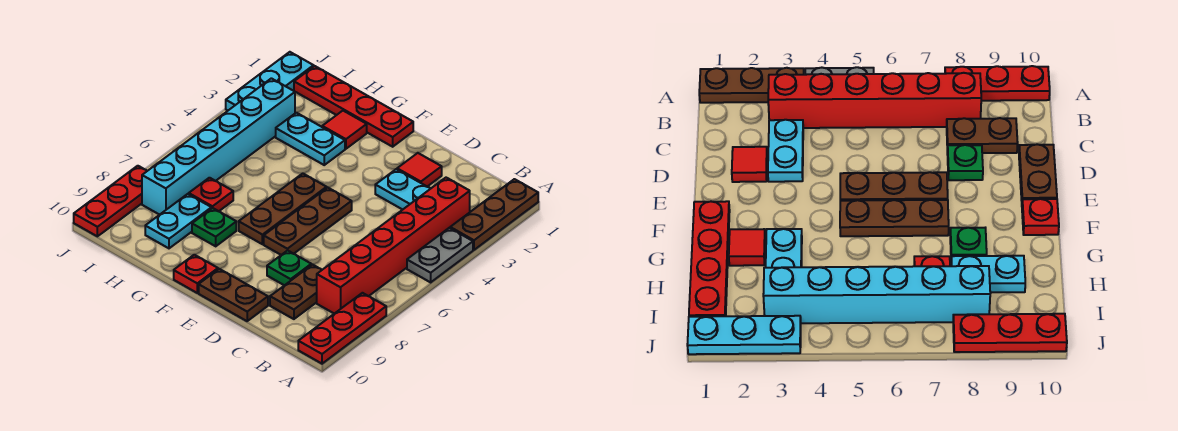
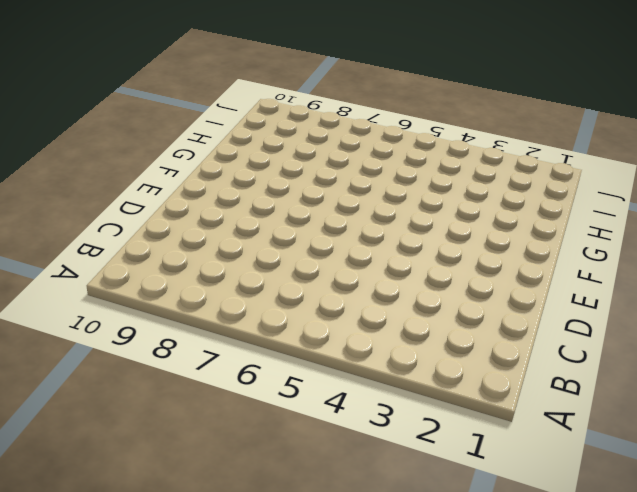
none -> brown plate A1:A3 level 1
none -> grey plate A4:A5 level 1
none -> red plate A8:A10 level 1

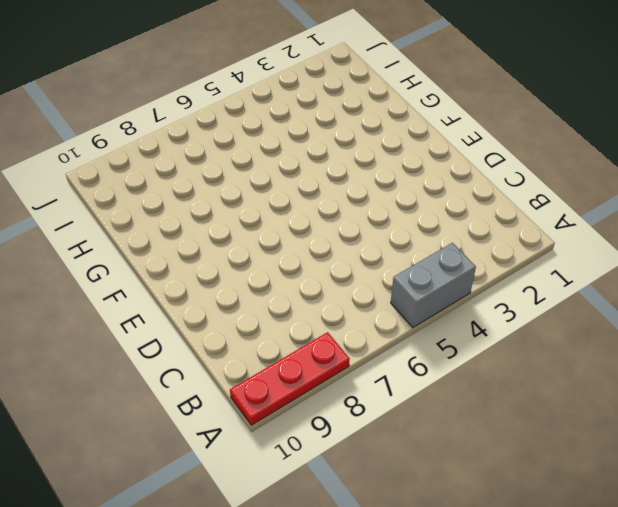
grey brick A4:A5 level 1 -> grey plate A4:A5 level 1
none -> brown plate A1:A3 level 1
none -> red brick B3:B8 level 1
none -> cyan plate C3:D3 level 1

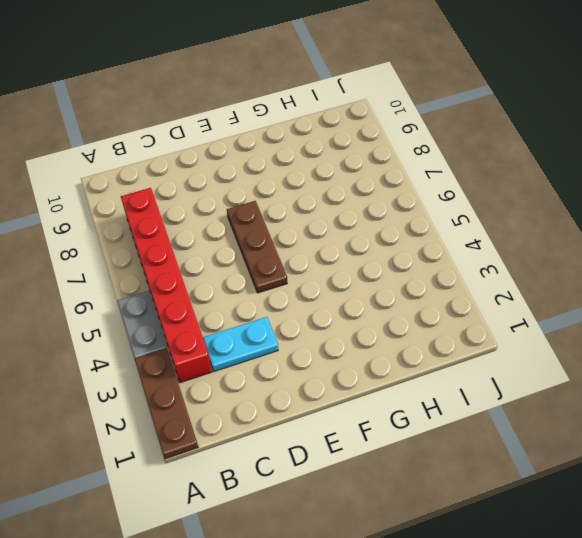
none -> red plate A8:A10 level 1
none -> brown plate C8:C9 level 1
none -> red tile D2 level 1

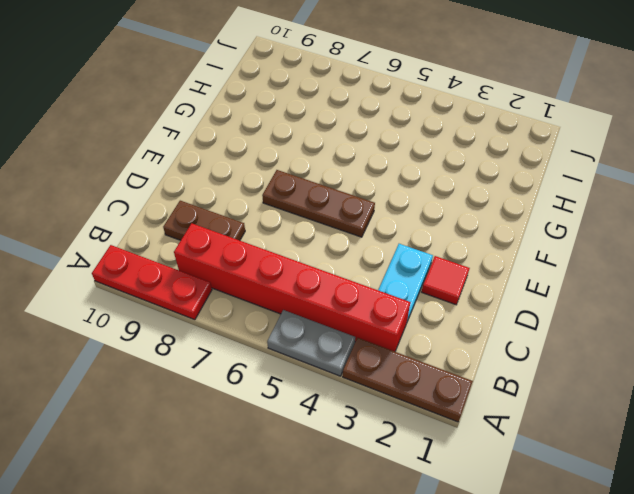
none -> green plate D8 level 1
none -> brown plate D10:E10 level 1
none -> red plate F1:I1 level 1

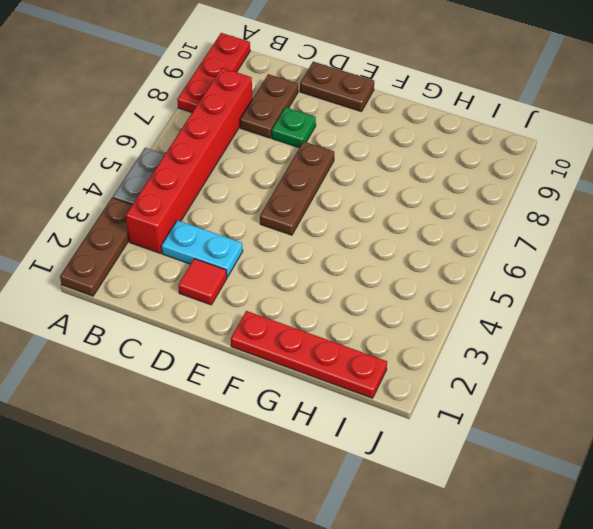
none -> brown plate F5:F7 level 1
none -> red plate F10 level 1
none -> red tile G2 level 1

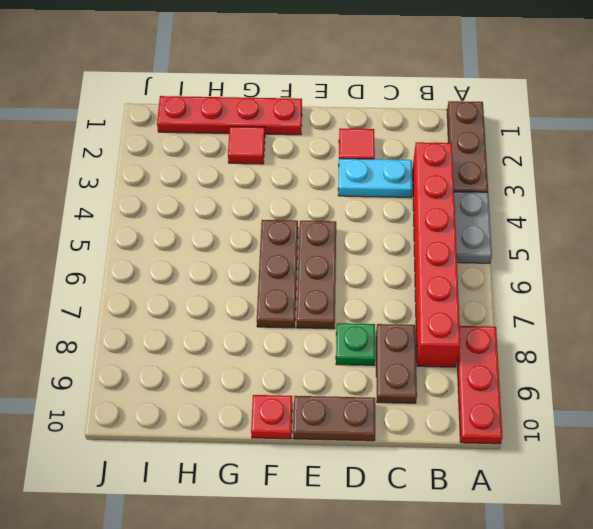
none -> cyan plate G3:H3 level 1
none -> green plate G8 level 1
none -> red plate H7 level 1

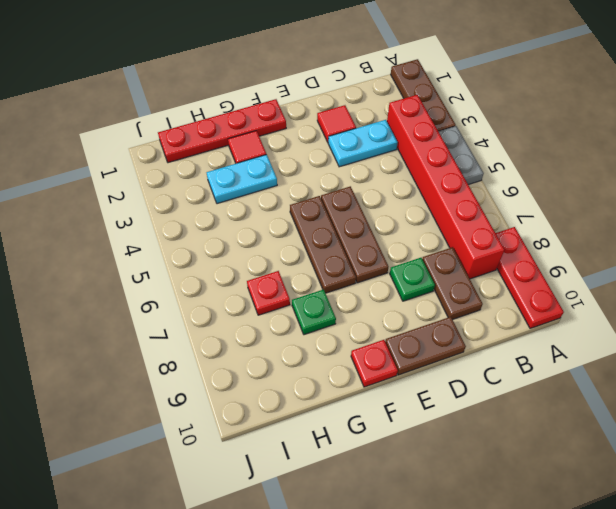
none -> cyan plate H8:H9 level 1
none -> cyan brick I3:I8 level 1
none -> cyan plate J1:J3 level 1

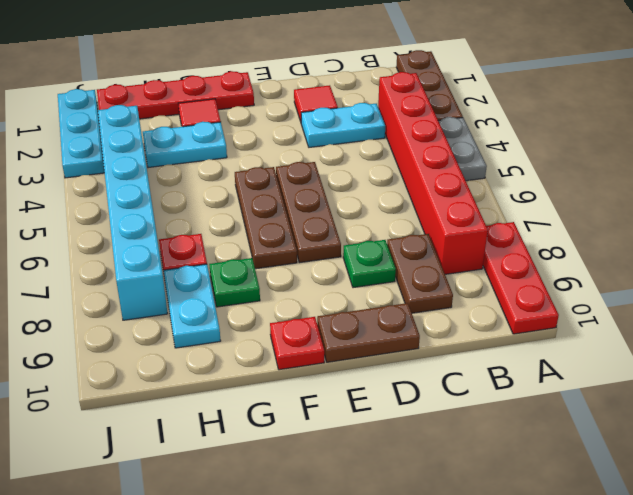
none -> red plate J8:J10 level 1

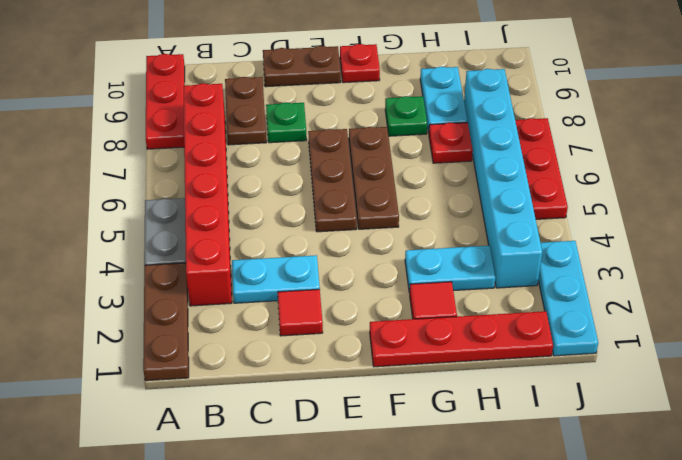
red plate J5:J7 level 1 -> red plate J8:J10 level 1

